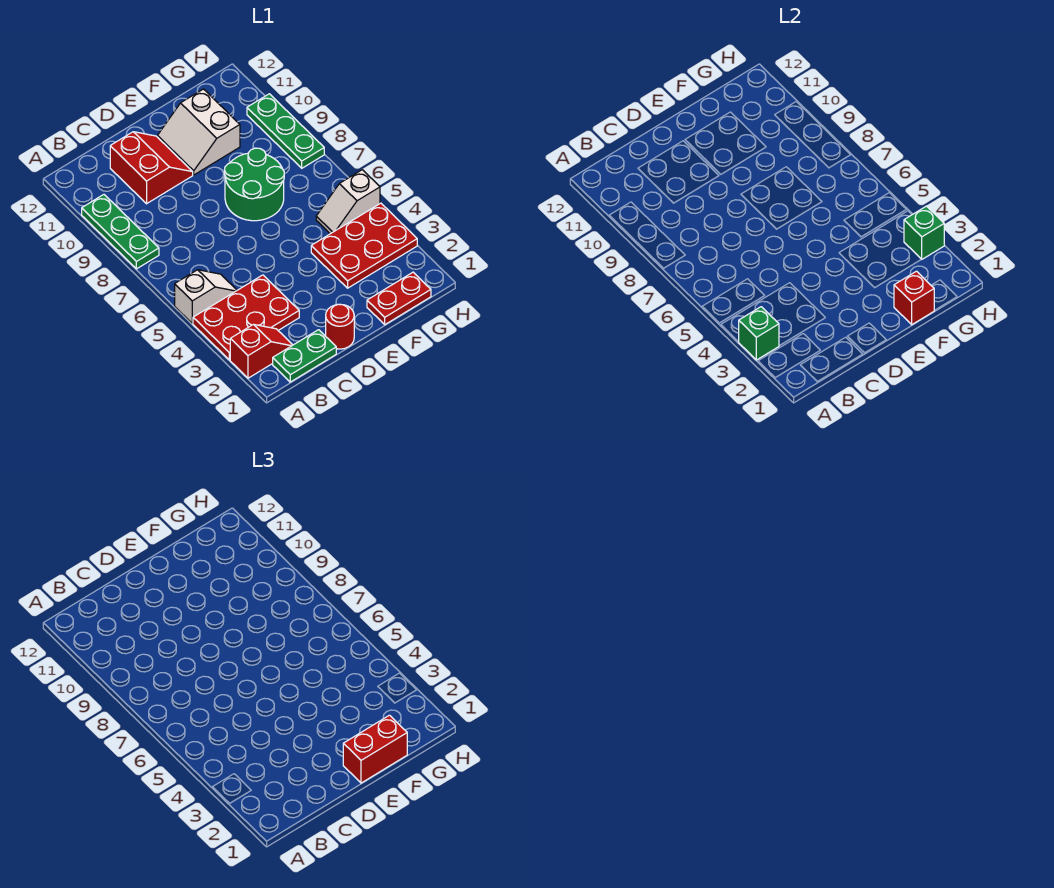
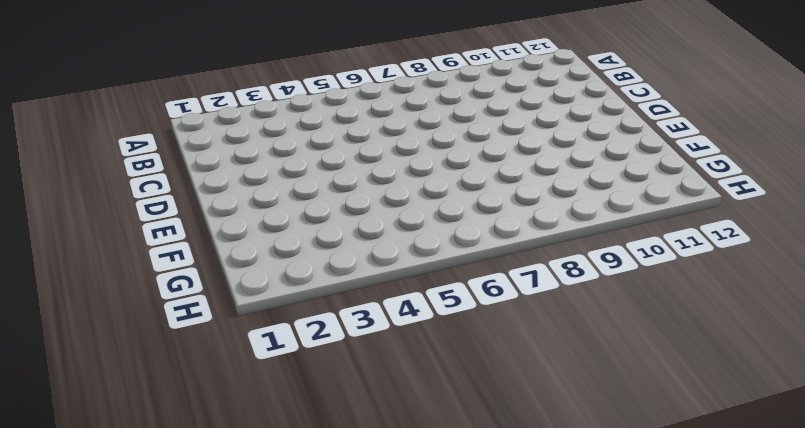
none -> red slope A2:B2 level 1 top A
none -> red plate A3:C4 level 1
none -> white slope A5:B5 level 1 top A

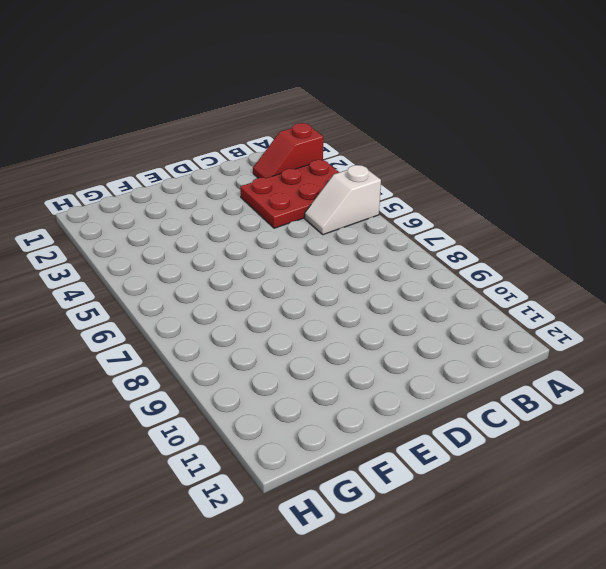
none -> green plate A8:A10 level 1
none -> green plate B1:C1 level 1
none -> red slope C10:D11 level 1 top C

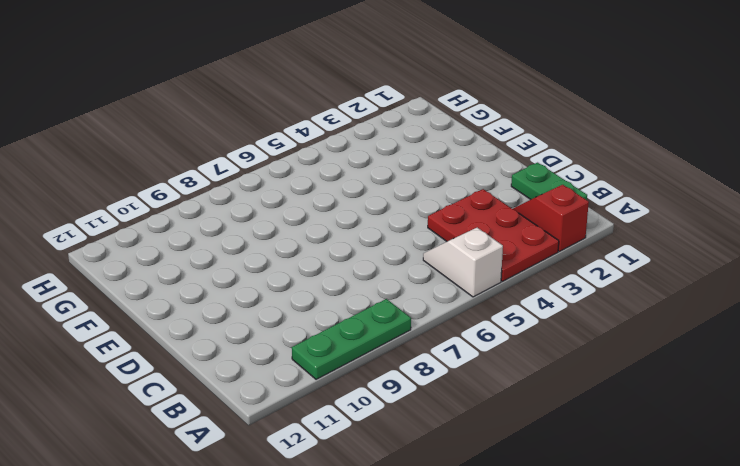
none -> red slope C10:D11 level 1 top C
none -> red round brick D1 level 1
none -> green round brick E7:F8 level 1

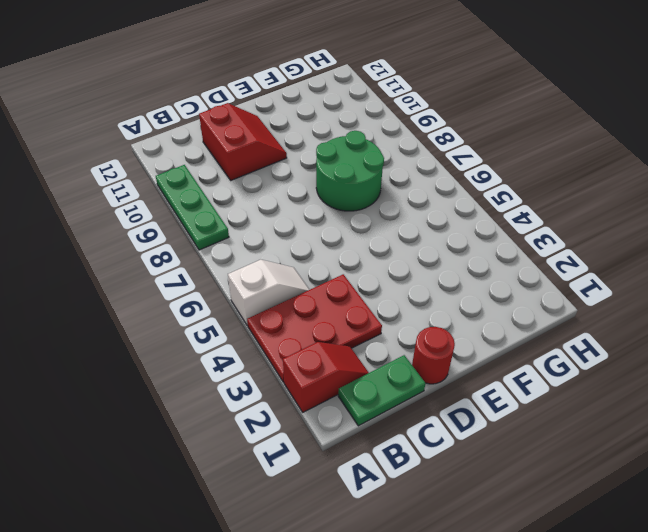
none -> white slope E10:F11 level 1 top F
none -> red plate F1:G1 level 1
none -> red plate F3:H4 level 1

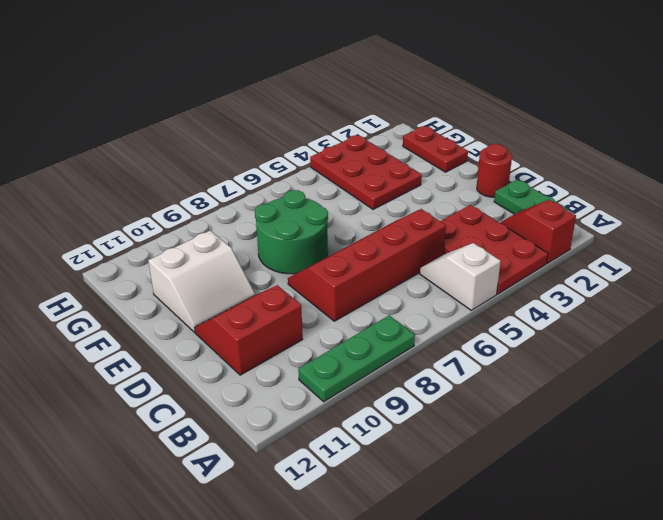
red slope C5:D8 level 1 top C -> none
none -> white slope G5:H5 level 1 top H
none -> green plate H8:H10 level 1
none -> green brick A3 level 2

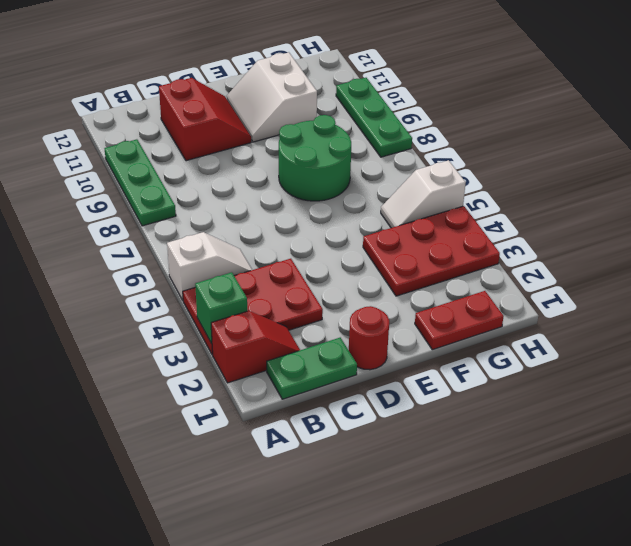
none -> red brick F1 level 2
none -> green brick H3 level 2
none -> red brick E1:F1 level 3

